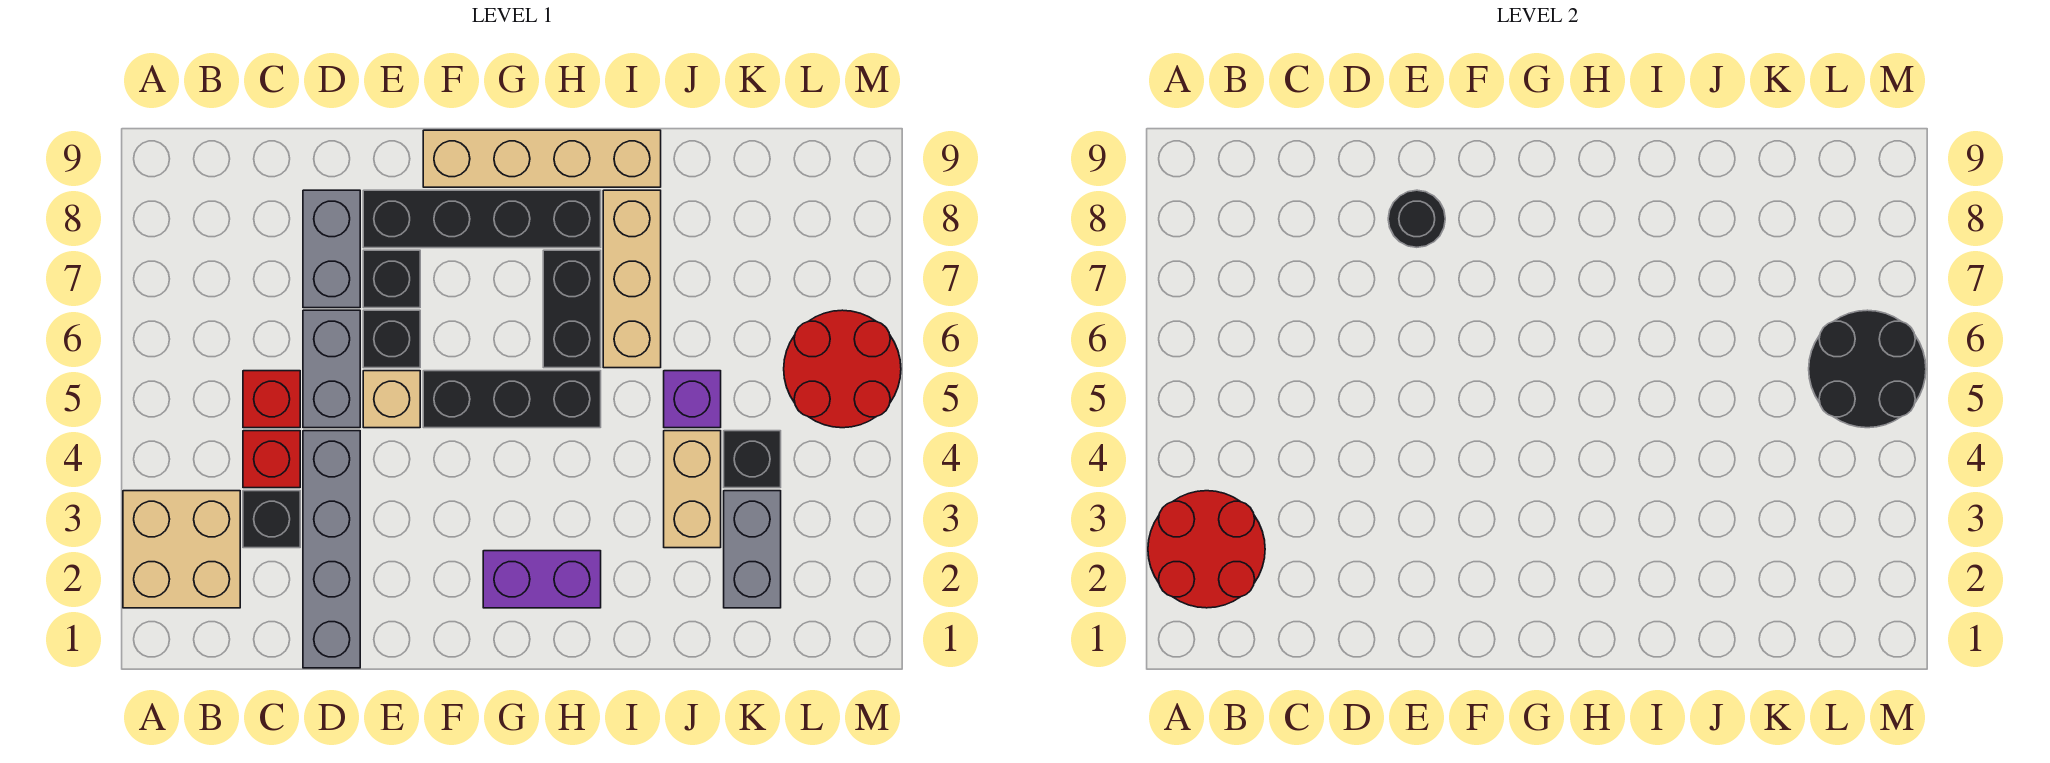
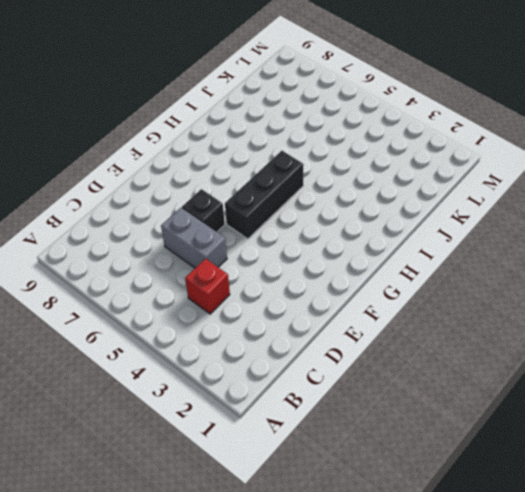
none -> tan brick A2:B3 level 1
none -> black brick C3 level 1
none -> red brick C5 level 1

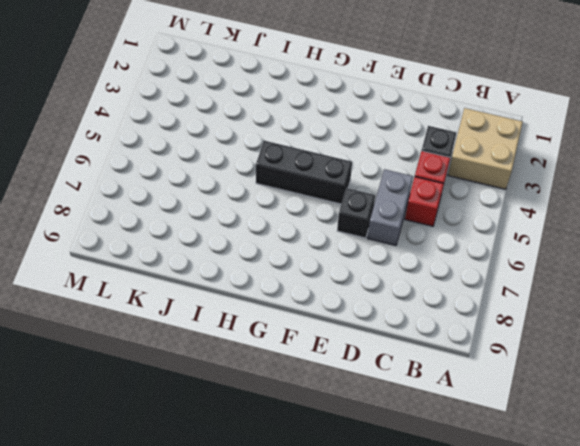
none -> grey brick D1:D4 level 1
none -> grey brick D7:D8 level 1
none -> tan brick E5 level 1

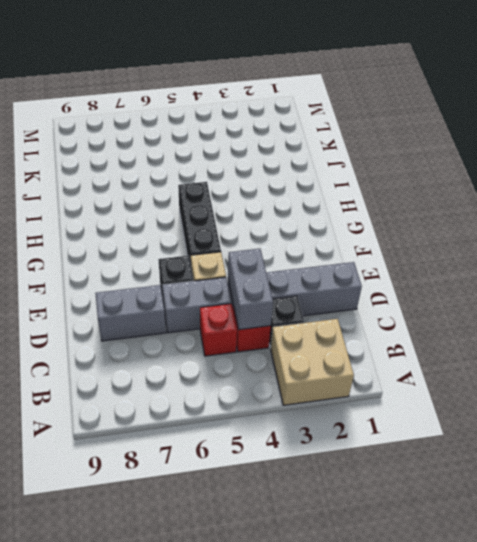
grey brick C4:D4 level 2 -> grey brick K2:K3 level 1
none -> black brick E7 level 1
none -> black brick E8:H8 level 1
none -> tan brick F9:I9 level 1

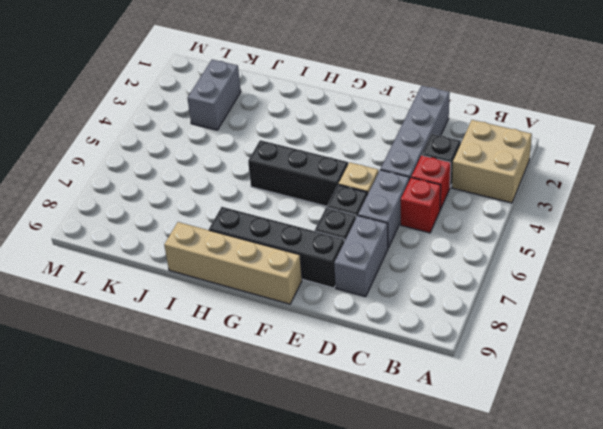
none -> purple brick G2:H2 level 1
none -> black brick H6:H7 level 1
none -> tan brick I6:I8 level 1

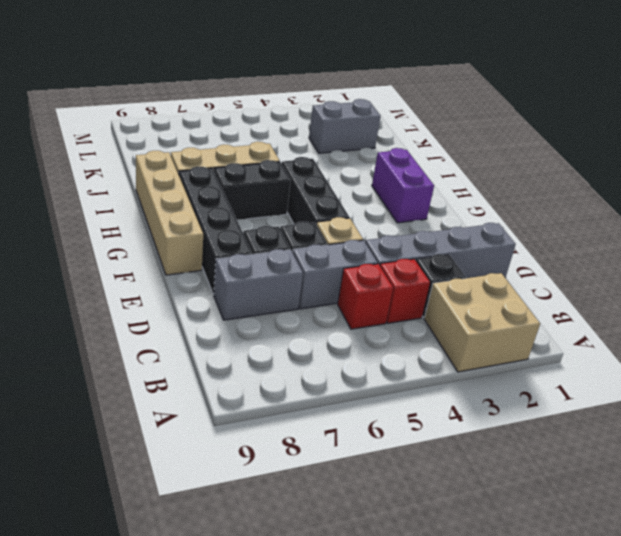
none -> tan brick J3:J4 level 1
none -> purple brick J5 level 1
none -> black brick K4 level 1

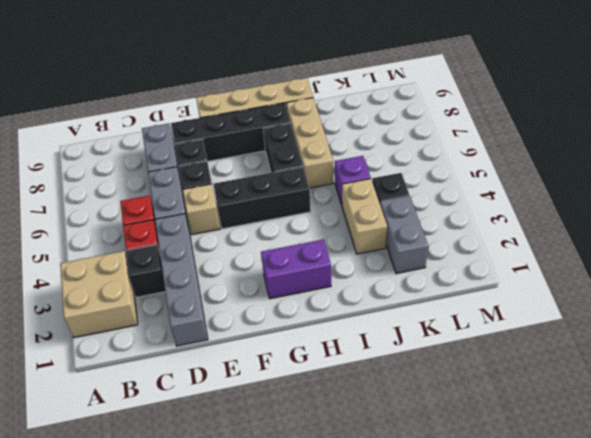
none -> red round brick L5:M6 level 1
none -> red round brick A2:B3 level 2
none -> black round brick E8 level 2

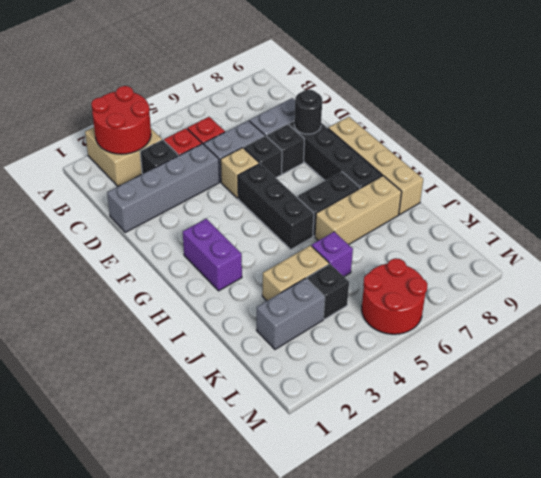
none -> black round brick L5:M6 level 2

